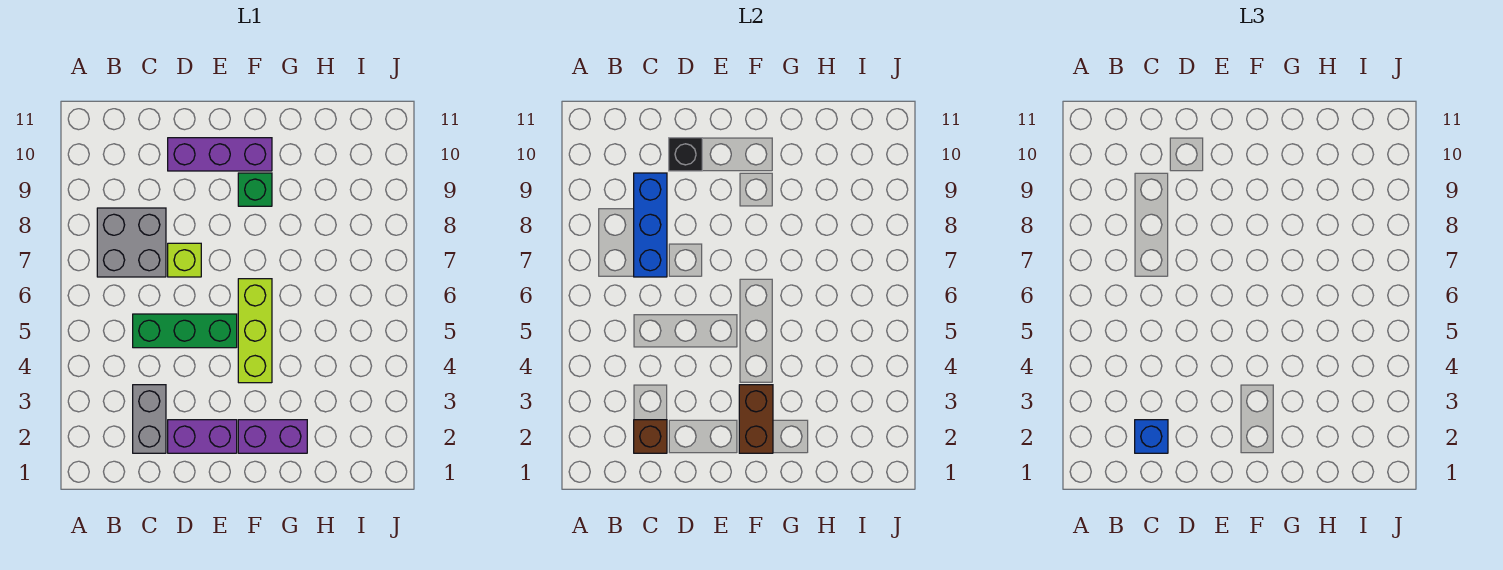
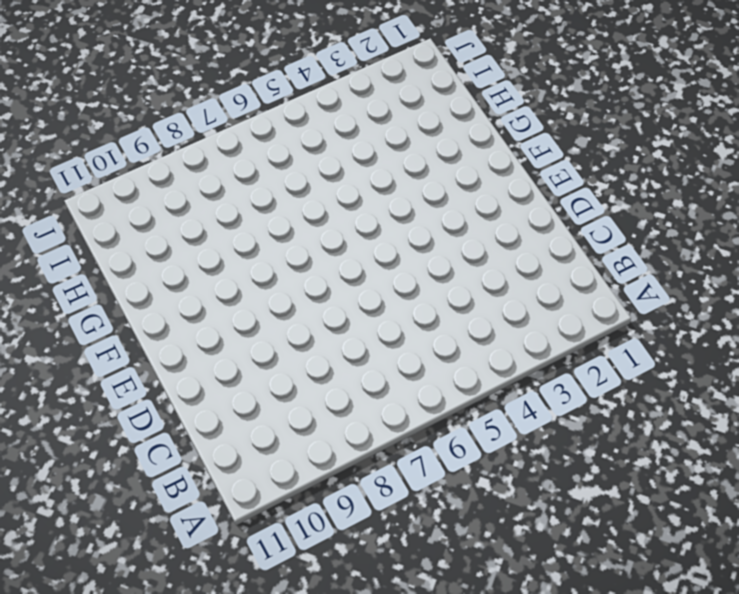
none -> grey brick B7:C8 level 1
none -> grey brick C2:C3 level 1
none -> green brick C5:E5 level 1

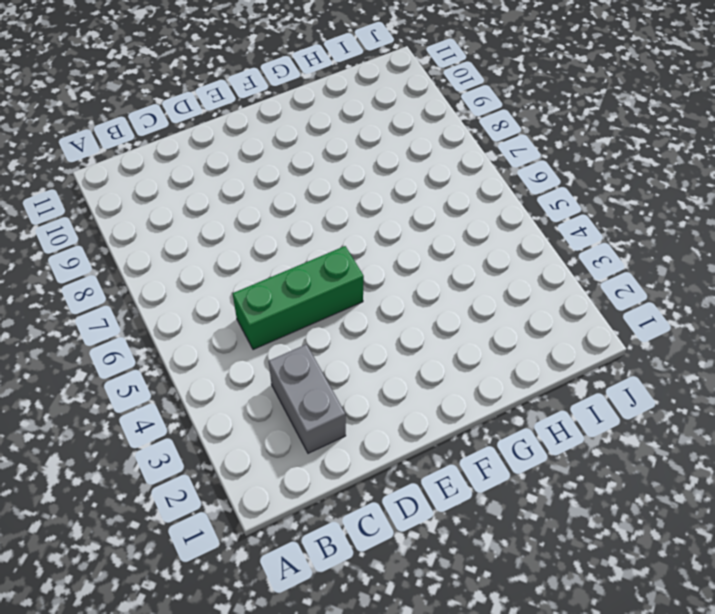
none -> grey brick B7:C8 level 1
none -> purple brick D2:E2 level 1
none -> lime brick D7 level 1

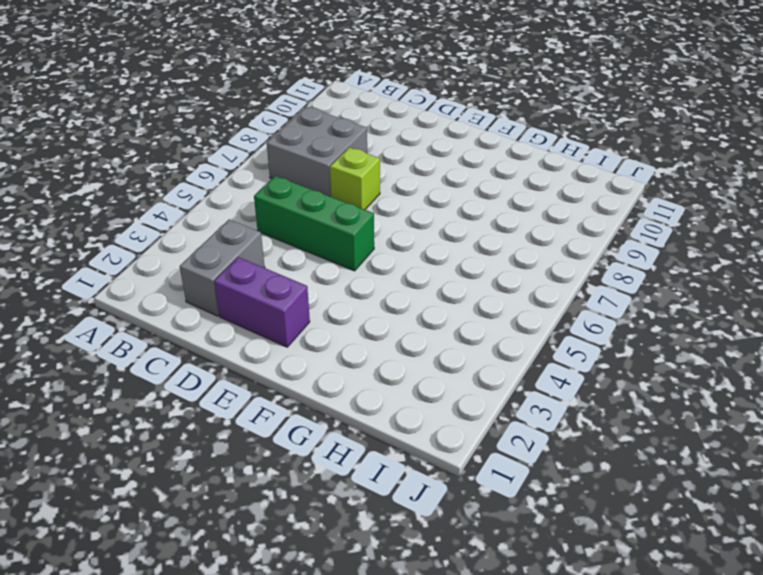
none -> purple brick D10:F10 level 1
none -> purple brick F2:G2 level 1
none -> lime brick F4:F6 level 1

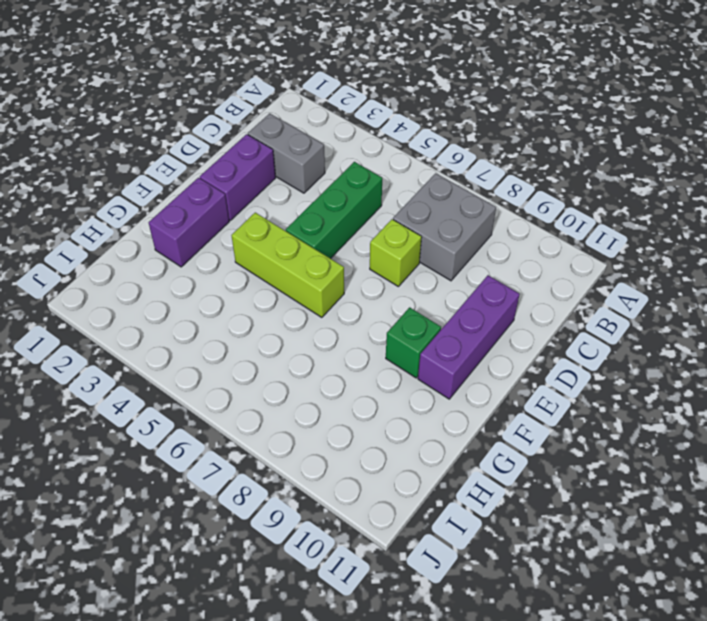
none -> brown brick C2 level 2
none -> blue brick C7:C9 level 2
none -> black brick D10 level 2

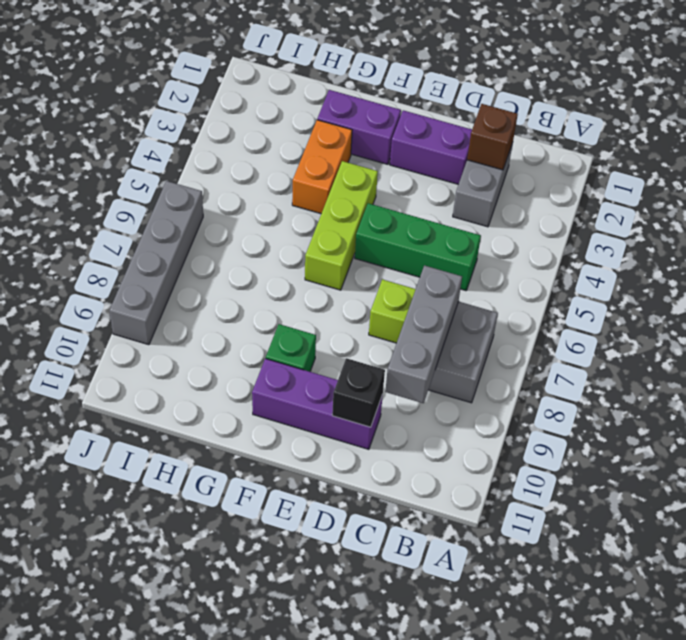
grey brick C7:C9 level 2 -> blue brick C7:C9 level 2
orange brick G3:G4 level 1 -> none
grey brick J6:J9 level 1 -> none
none -> brown brick F2:F3 level 2
none -> blue brick C2 level 3

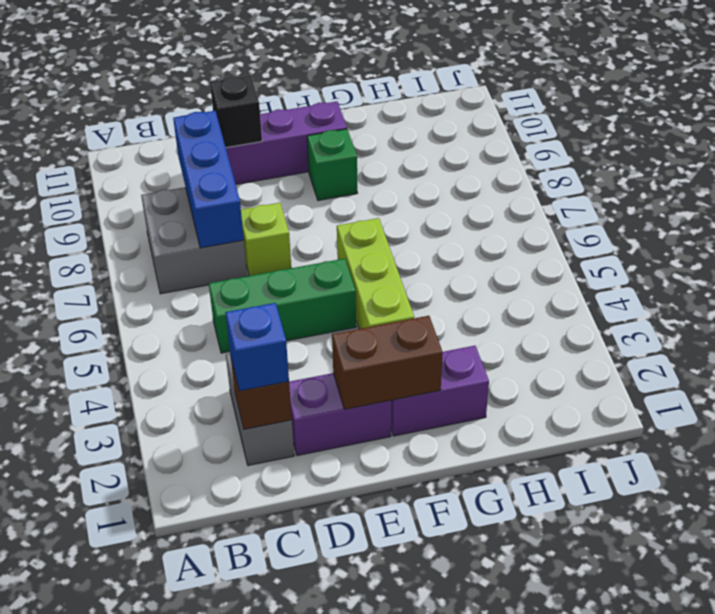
brown brick E2:F2 level 2 -> brown brick F2:F3 level 2

